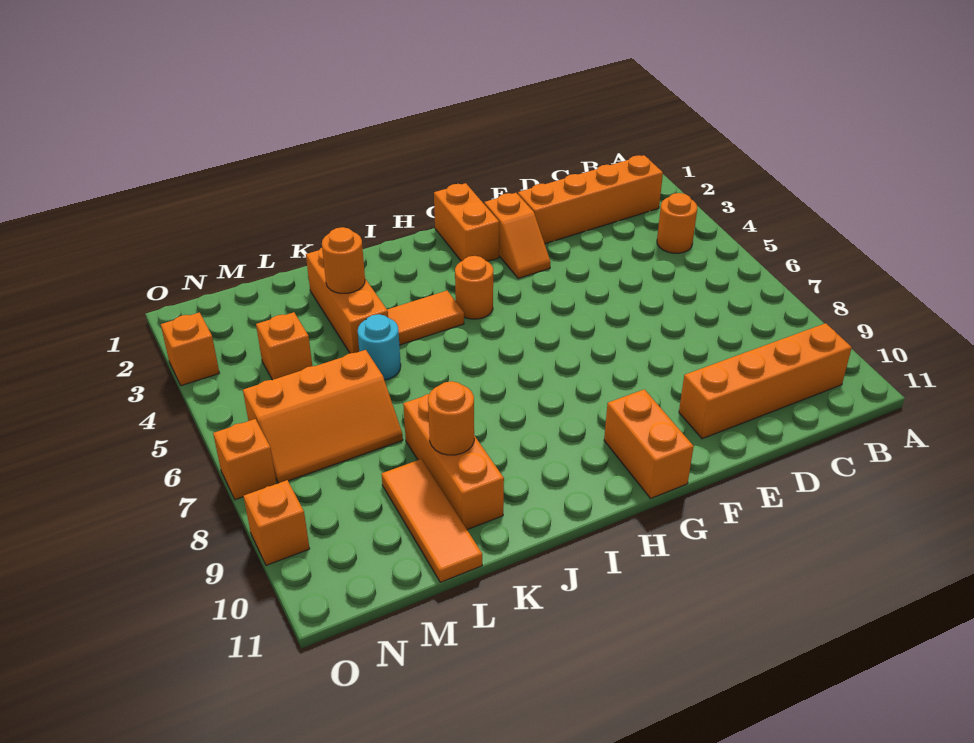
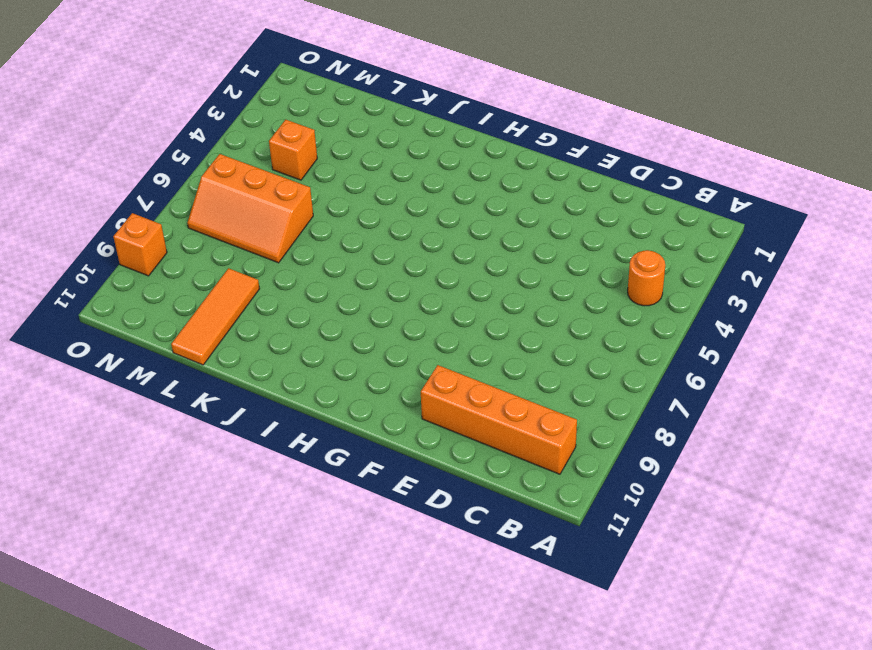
none -> orange brick B2:E2 level 1
none -> orange slope F2:F3 level 1 top 2
none -> orange brick G1:G2 level 1

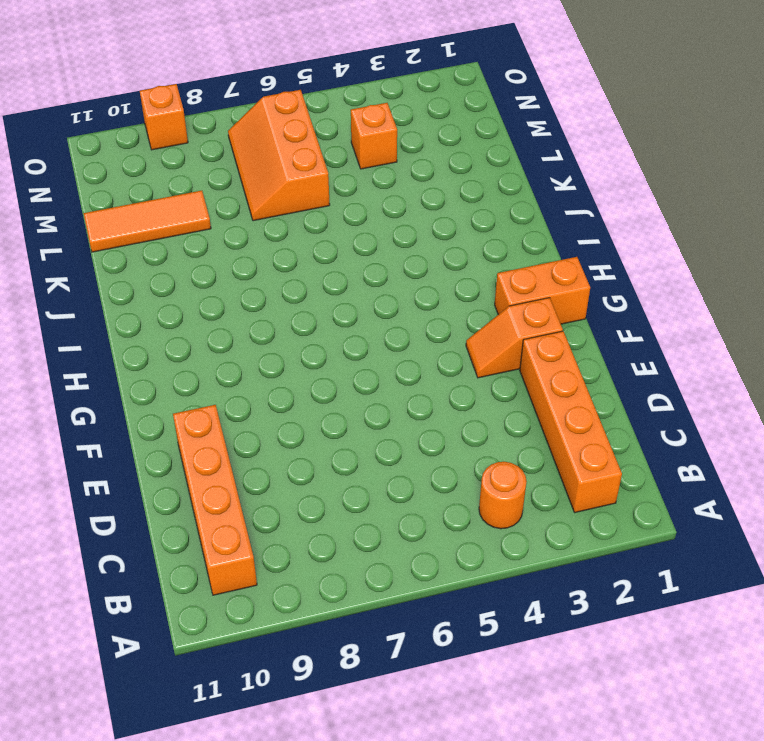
none -> orange brick G10:G11 level 1
none -> orange round brick H4 level 1
none -> orange tile I4:J4 level 1

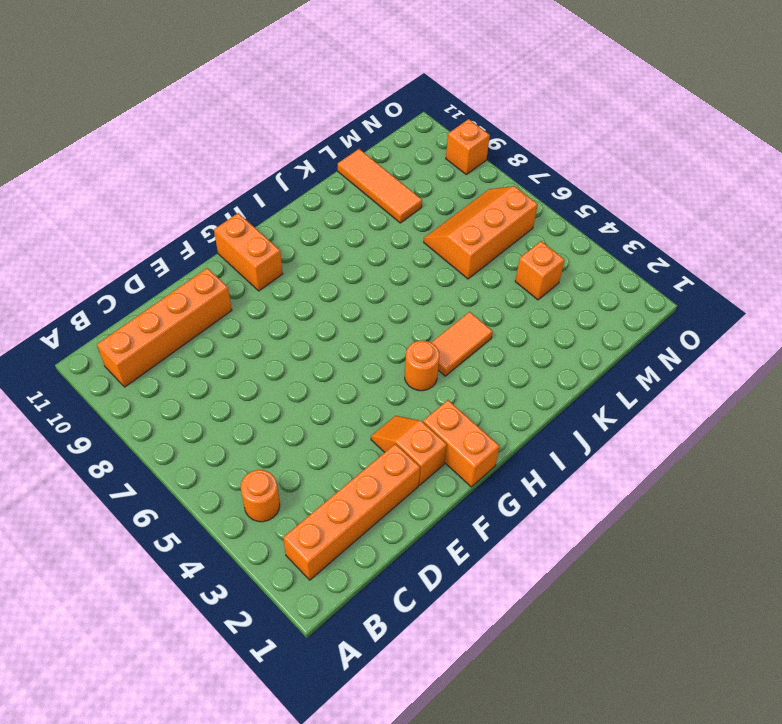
none -> orange brick K2:K4 level 1
none -> cyan round brick K5 level 1
none -> orange brick K8:K10 level 1

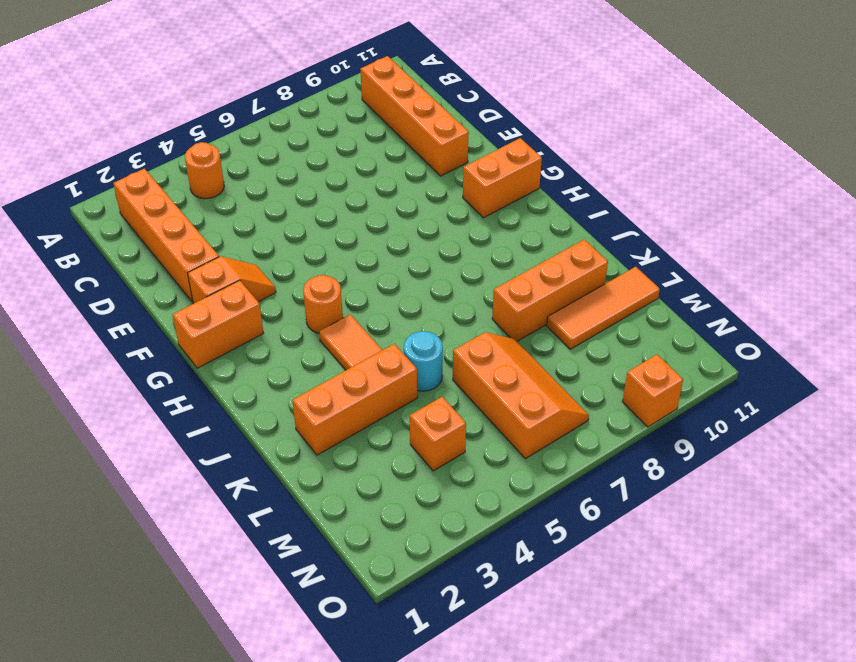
none -> orange brick O3 level 1
none -> orange brick O7 level 1
none -> orange round brick K3 level 2

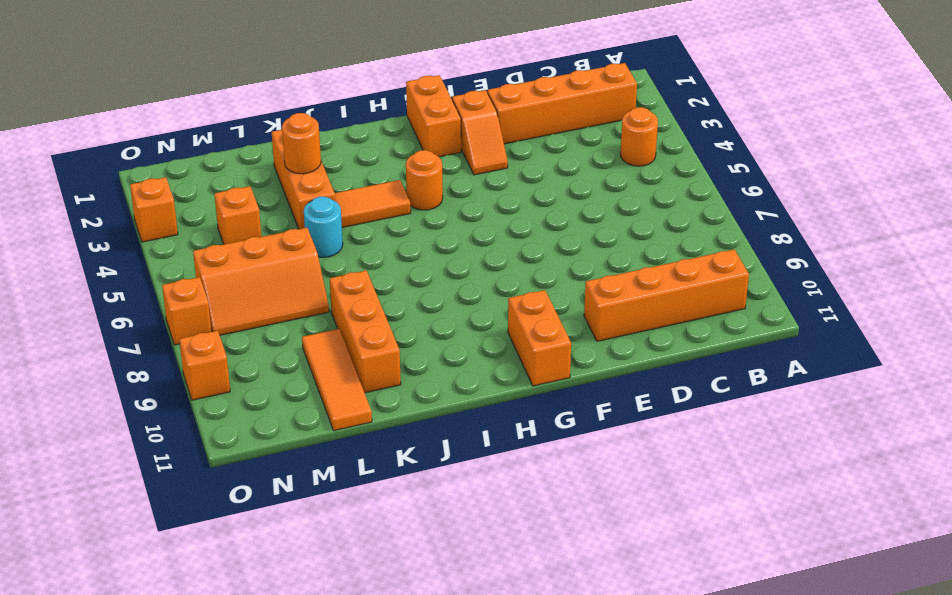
none -> orange round brick K9 level 2

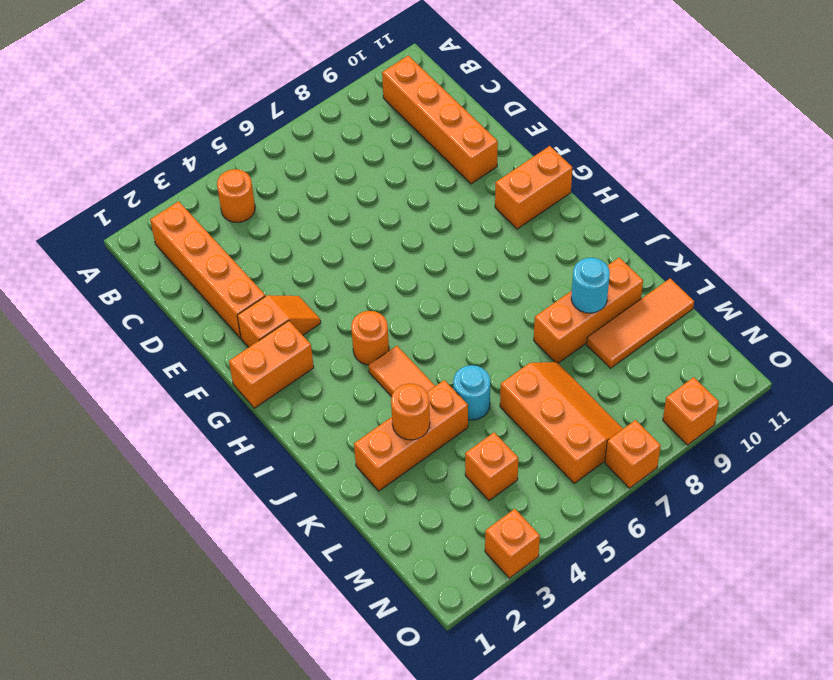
cyan round brick K9 level 2 -> orange round brick K9 level 2

